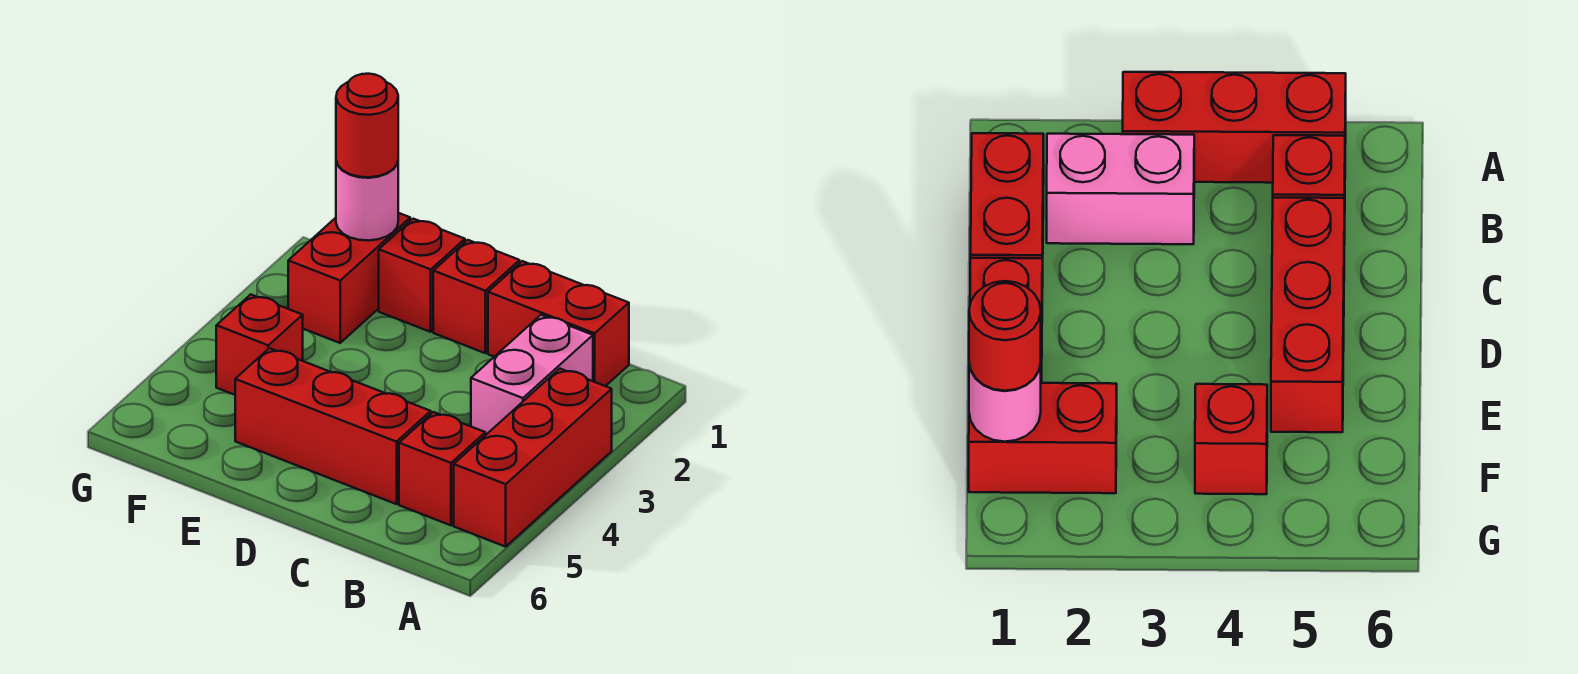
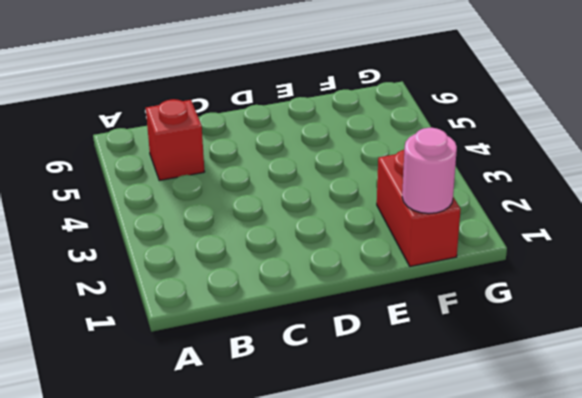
none -> red brick A3:A5 level 1
none -> red brick B1:C1 level 1

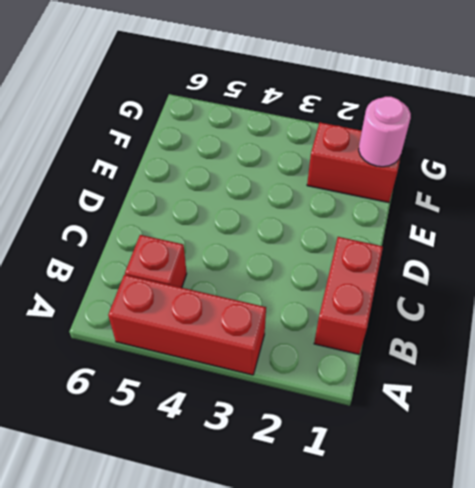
none -> pink brick B2:B3 level 1
none -> red brick C5:E5 level 1

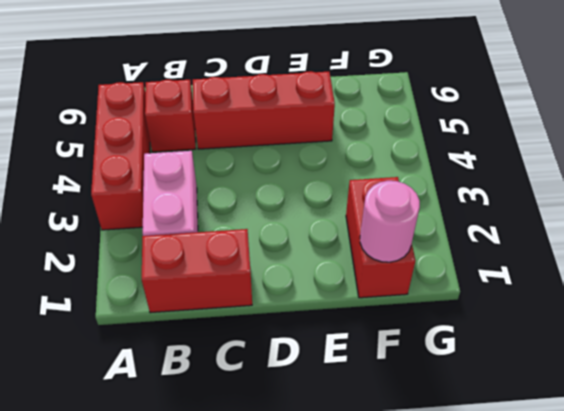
none -> red brick D1 level 1
none -> red brick E1 level 1

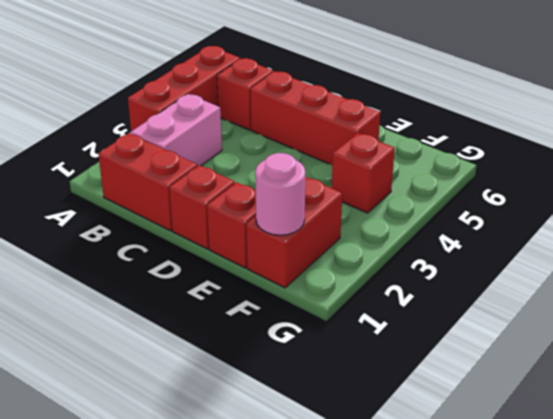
none -> red round brick F1 level 3

